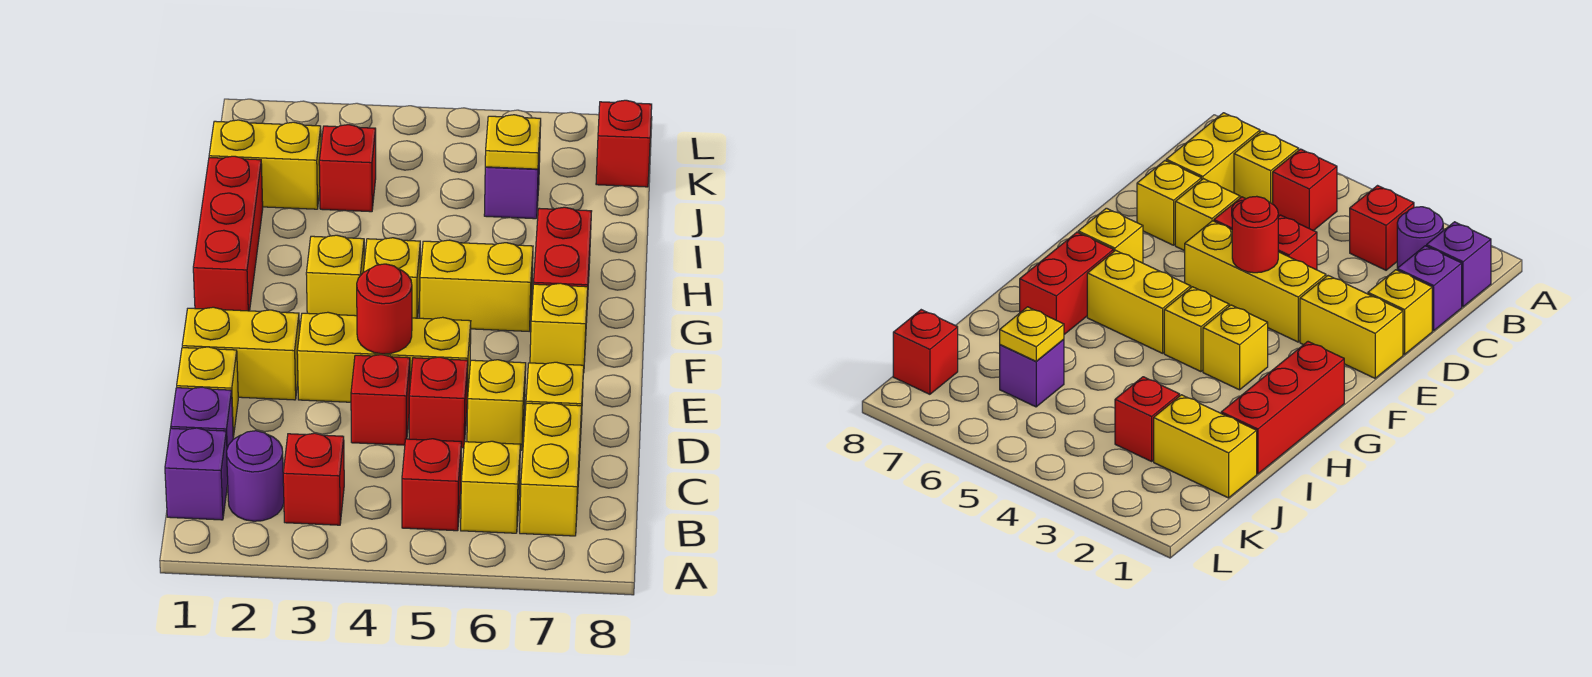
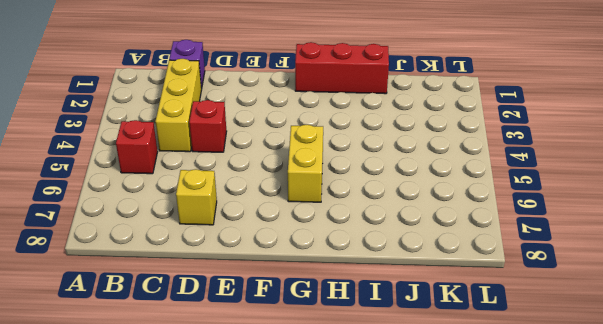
yellow brick C2:C4 level 1 -> yellow brick E3:E5 level 1
none -> purple brick B1 level 1
none -> purple round brick B2 level 1
none -> red brick B3 level 1

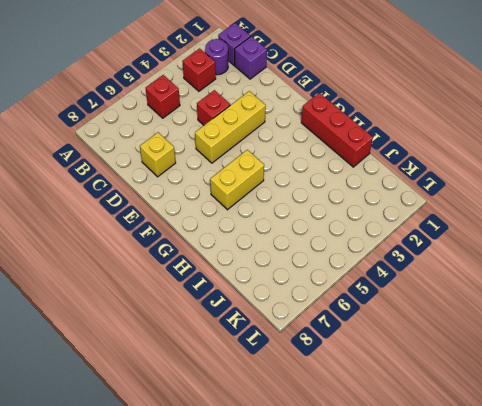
none -> yellow brick B6 level 1
none -> yellow brick B7:C7 level 1
none -> yellow brick D1 level 1

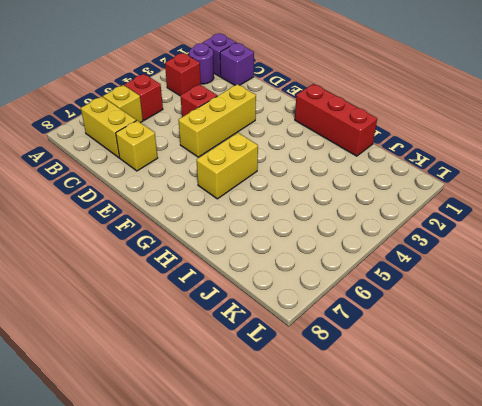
none -> yellow brick D1 level 1
none -> red brick D5 level 1
none -> yellow brick D6 level 1

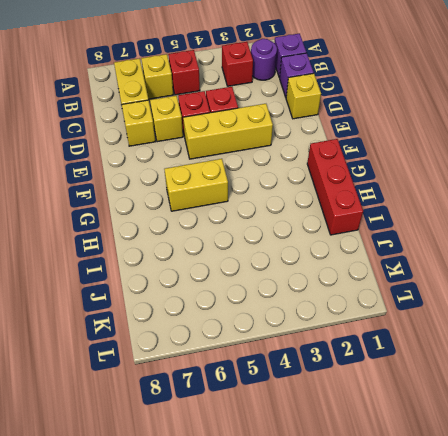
none -> yellow brick E1:E2 level 1
none -> yellow brick F7 level 1
none -> yellow brick G3 level 1

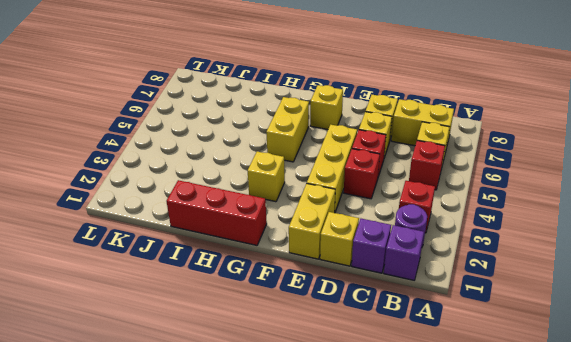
none -> yellow brick G4 level 1
none -> red brick G7:H7 level 1
none -> yellow brick J1:J2 level 1

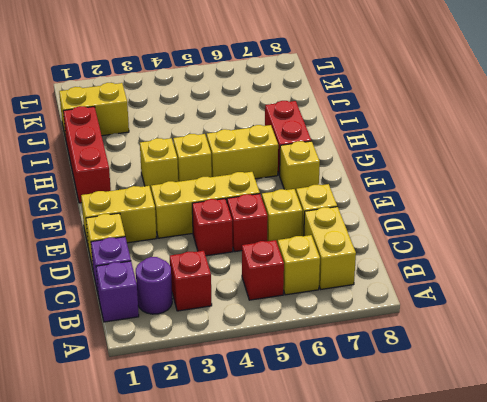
none -> red brick J3 level 1
none -> purple brick J6 level 1
none -> red brick K8 level 1

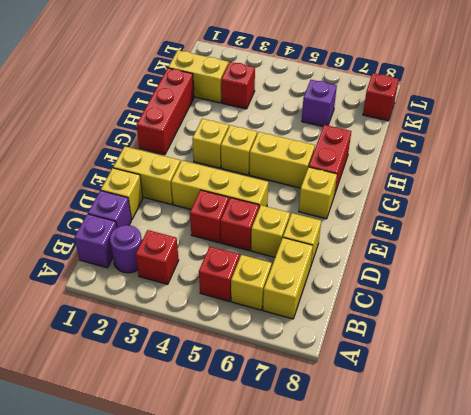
none -> red round brick E4 level 2
none -> yellow plate J6 level 2

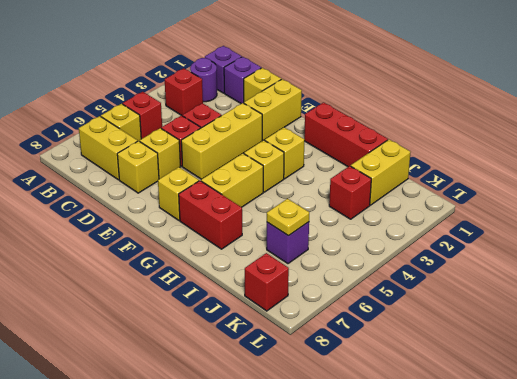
none -> red round brick E4 level 2

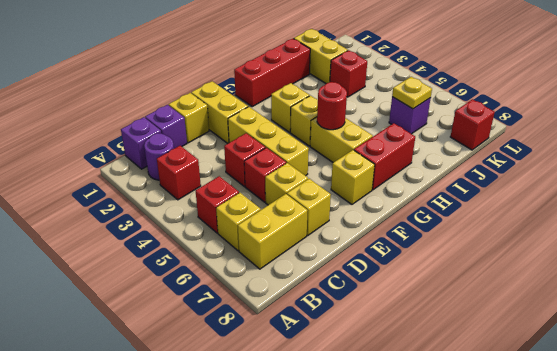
red round brick G5 level 2 -> red round brick E4 level 2

